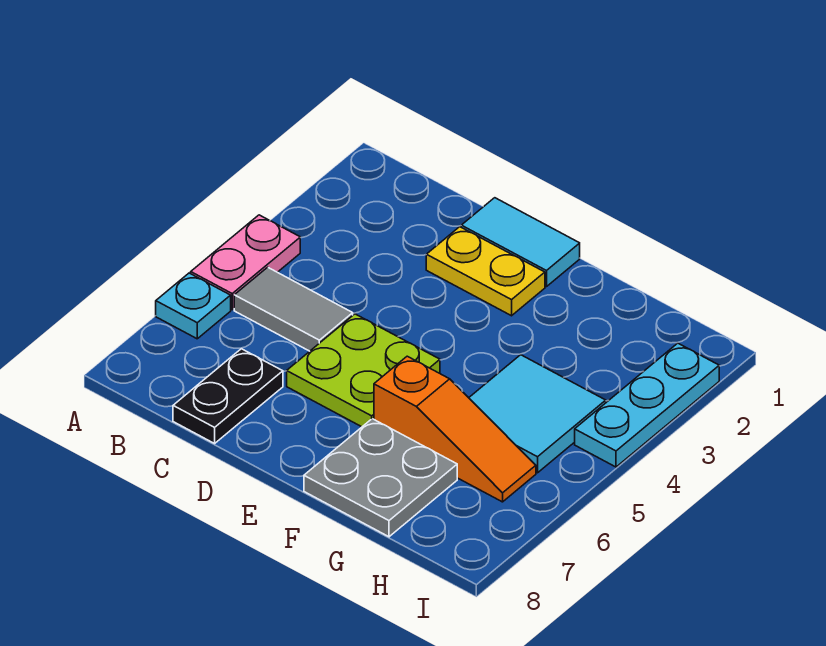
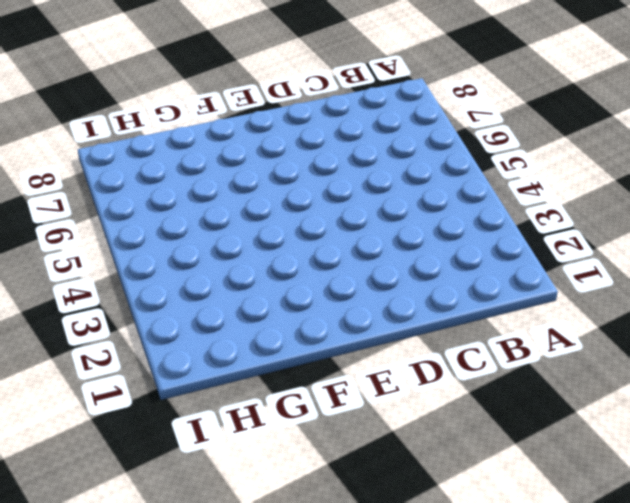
none -> pink plate A4:A5 level 1
none -> cyan plate A6 level 1

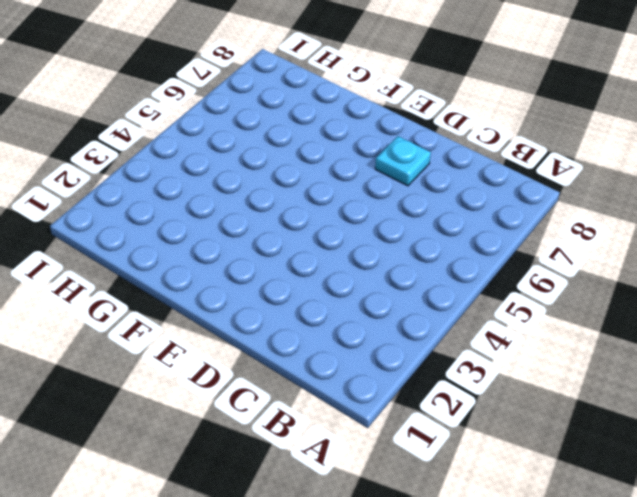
cyan plate D7 level 1 -> cyan plate A6 level 1
none -> pink plate A4:A5 level 1
none -> grey tile B5:C5 level 1

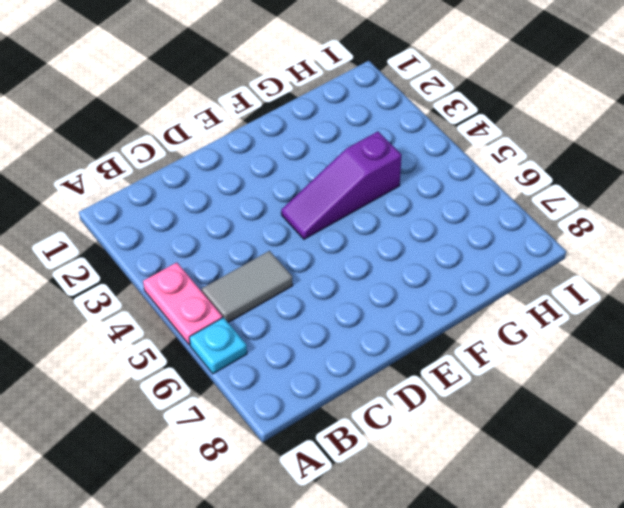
purple slope E4:G4 level 1 top G -> cyan tile G4:H5 level 1
none -> black plate C7:C8 level 1
none -> cyan tile D1:E1 level 1

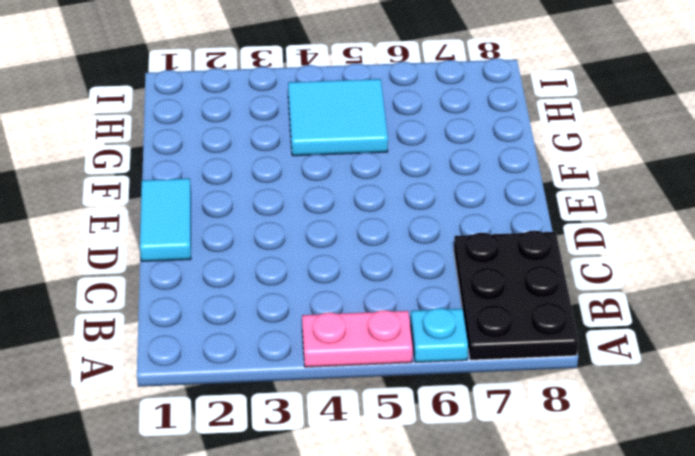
black plate A7:C8 level 1 -> black plate C7:C8 level 1
none -> grey tile B5:C5 level 1
none -> yellow plate D2:E2 level 1

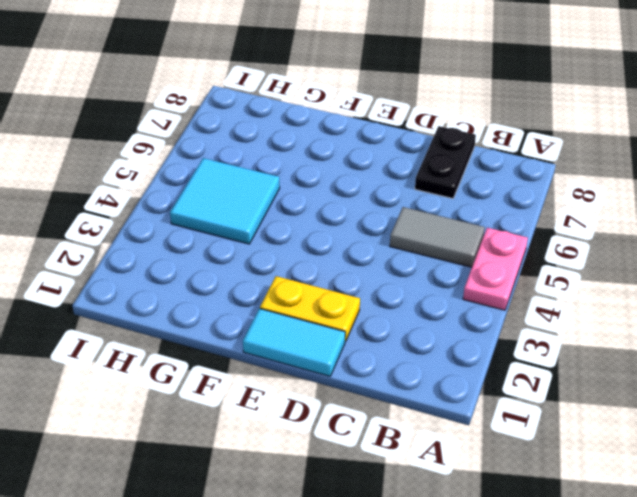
none -> cyan plate A6 level 1
none -> lime plate D5:E6 level 1

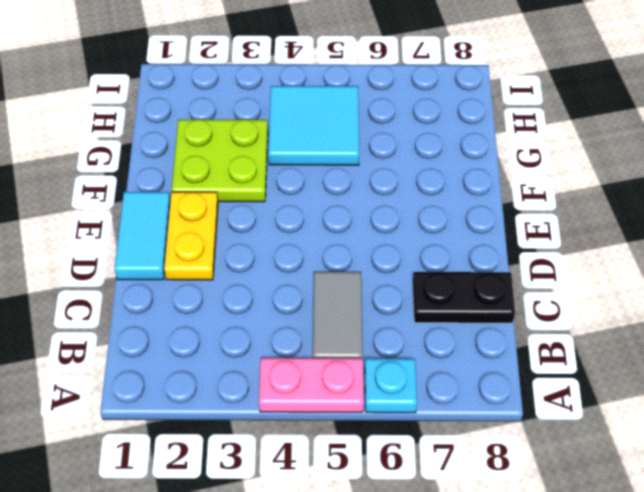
lime plate F2:G3 level 1 -> lime plate D5:E6 level 1
none -> orange slope F6:H6 level 1 top F
none -> grey plate F7:G8 level 1

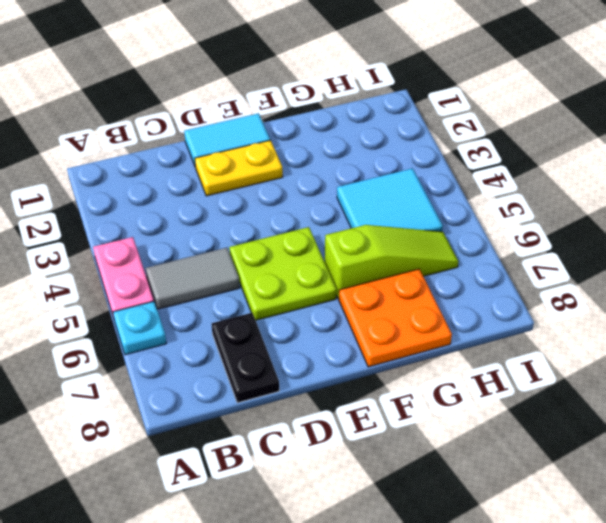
lime slope F6:H6 level 1 top F -> orange slope F6:H6 level 1 top F
orange plate F7:G8 level 1 -> grey plate F7:G8 level 1
none -> cyan plate I2:I4 level 1

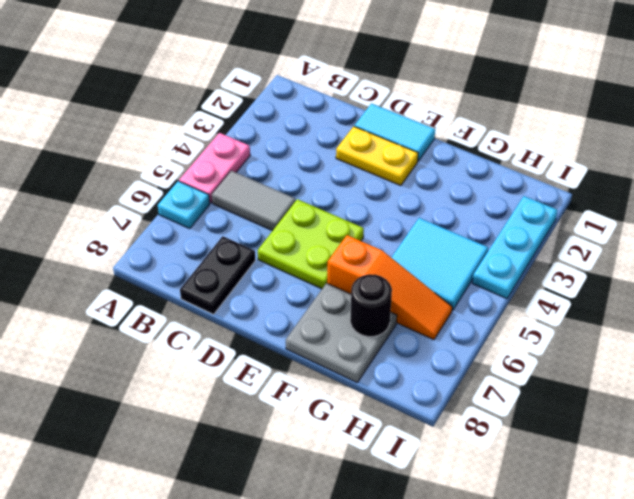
black round brick G7 level 2 -> none

